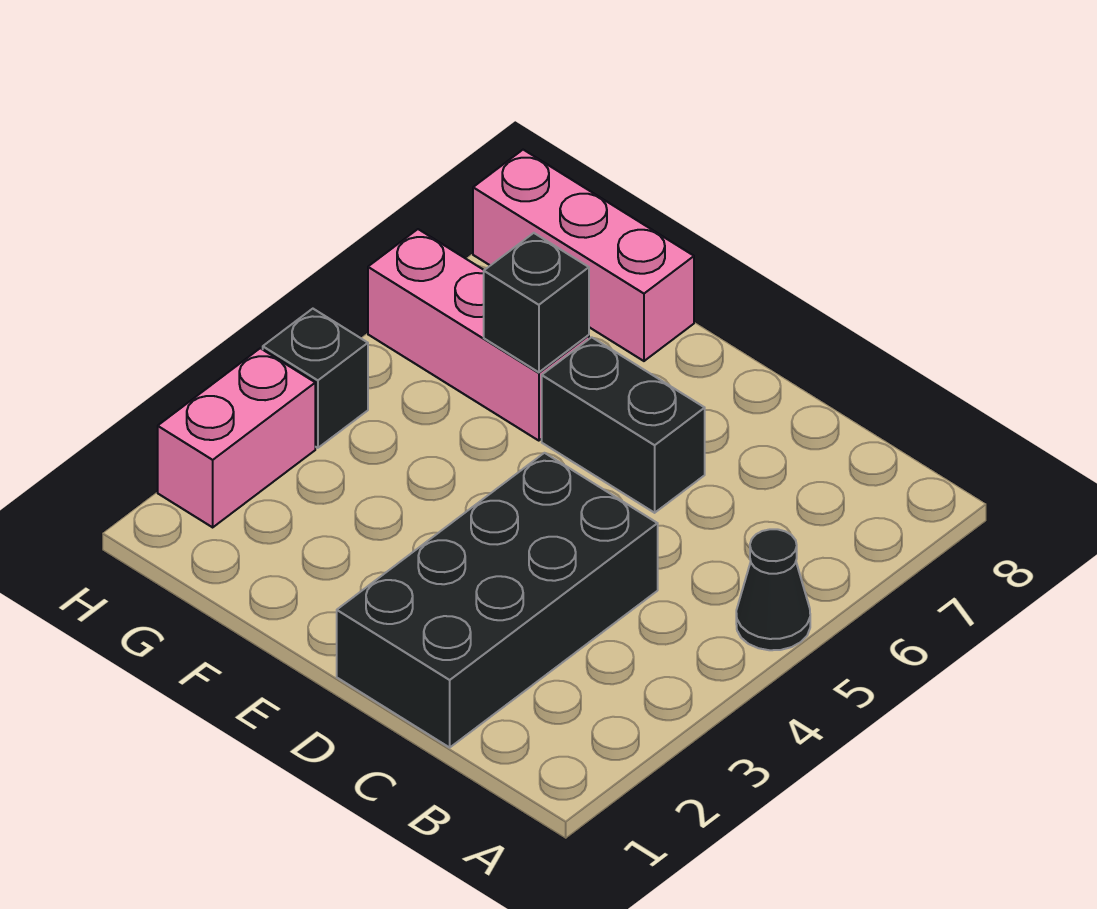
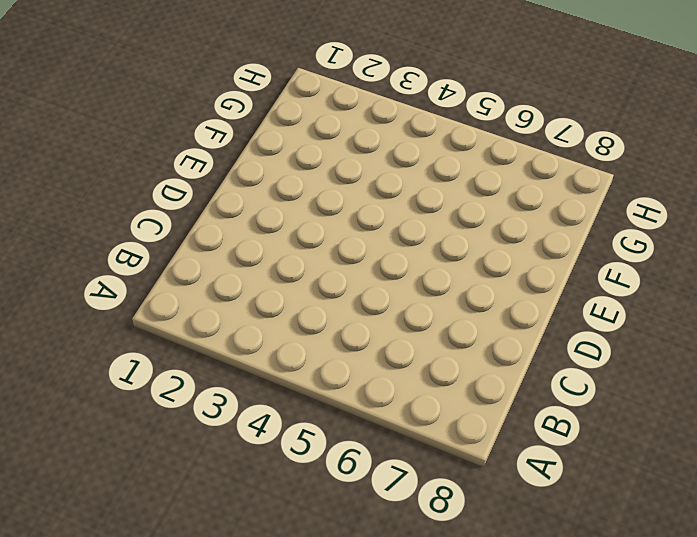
none -> black cone A5 level 1
none -> black brick C1:D4 level 1

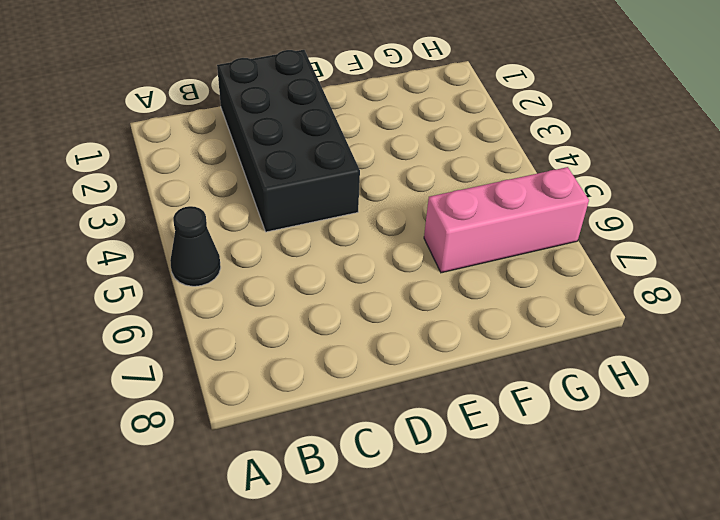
none -> black brick D6:E6 level 1
none -> pink brick F8:H8 level 1

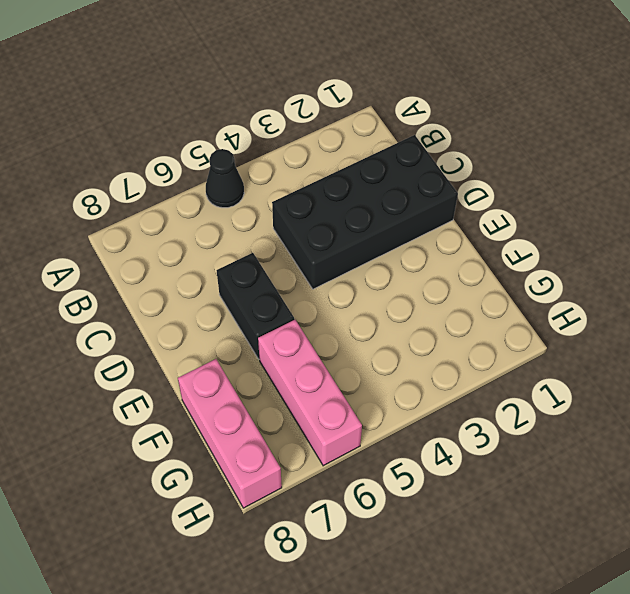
none -> pink brick H2:H3 level 1
none -> black brick H4 level 1

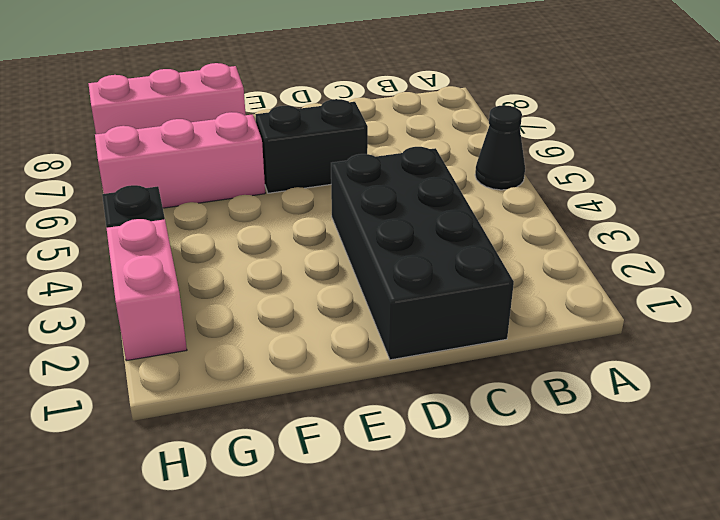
none -> black brick F6 level 2

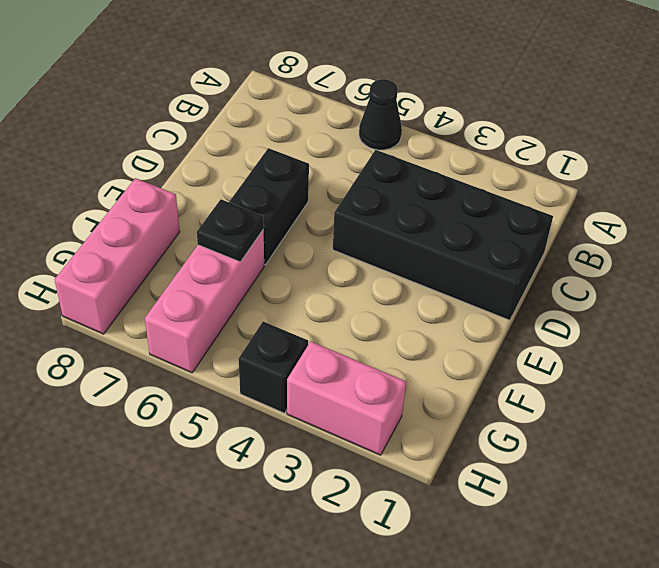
black plate F6 level 2 -> black brick F6 level 2

